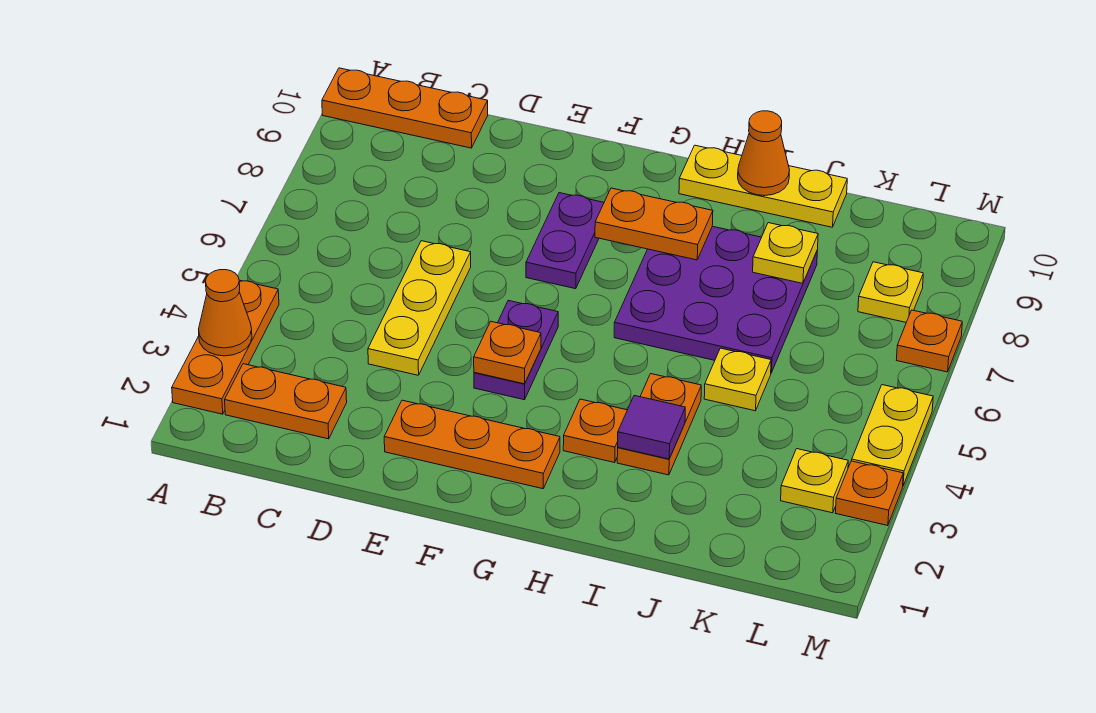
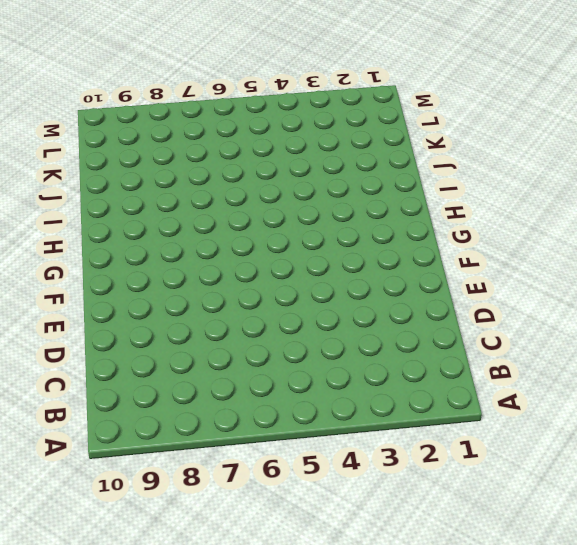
none -> orange plate A2:A4 level 1
none -> orange plate A10:C10 level 1
none -> orange plate B2:C2 level 1

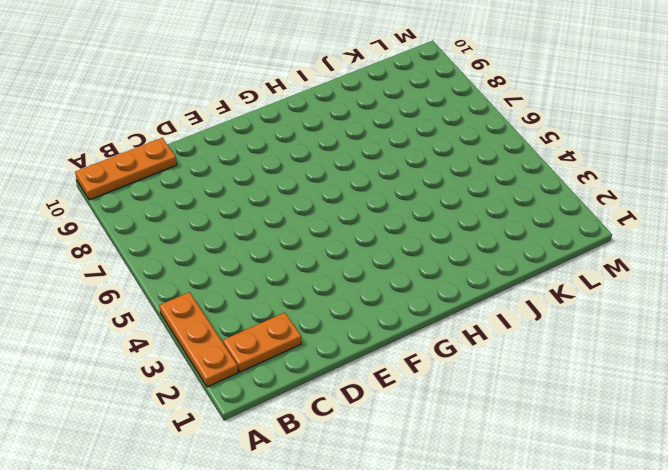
none -> yellow plate D4:D6 level 1
none -> orange plate E2:G2 level 1
none -> purple plate F4:F5 level 1

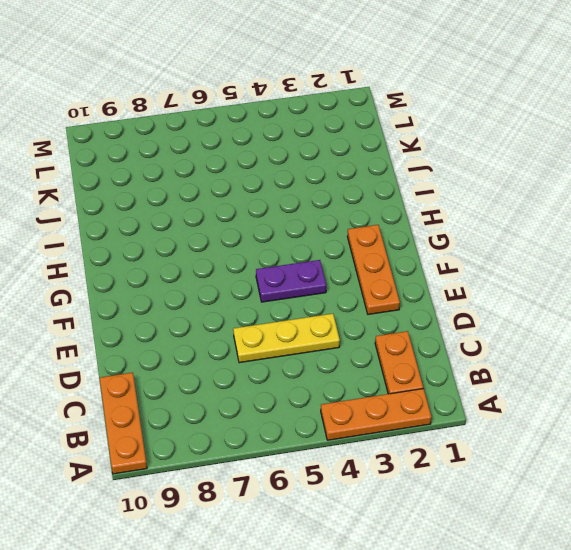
none -> purple plate F7:F8 level 1
none -> orange plate H3 level 1
none -> purple plate H6:J8 level 1

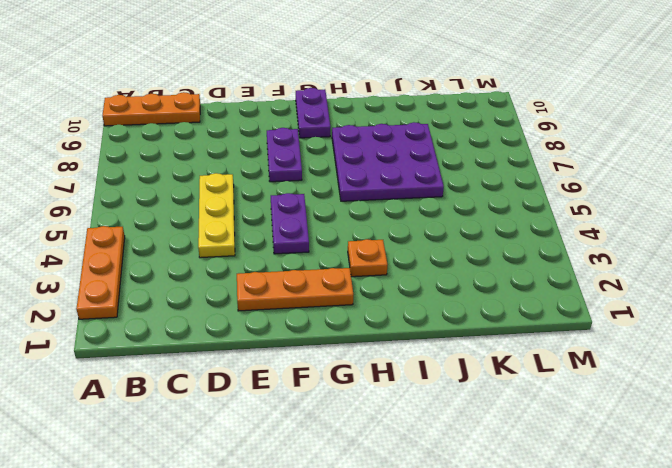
purple plate G9:G10 level 1 -> none
none -> orange plate B2:C2 level 1
none -> yellow plate H10:J10 level 1
none -> orange plate I3:I4 level 1

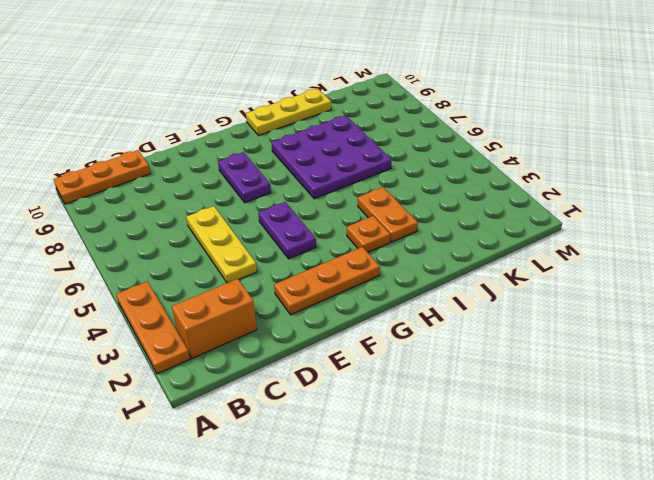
orange brick B2:C2 level 1 -> orange plate B2:C2 level 1
none -> yellow plate J5 level 1
none -> yellow plate L3 level 1
none -> yellow plate L8 level 1

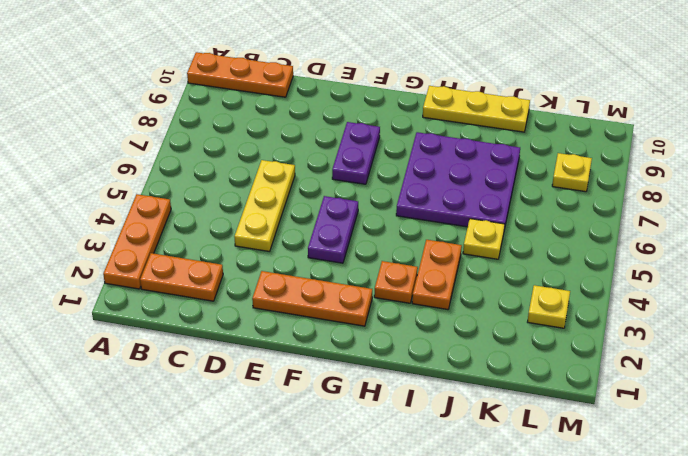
none -> orange plate M3 level 1
none -> yellow plate M4:M5 level 1
none -> orange plate M7 level 1

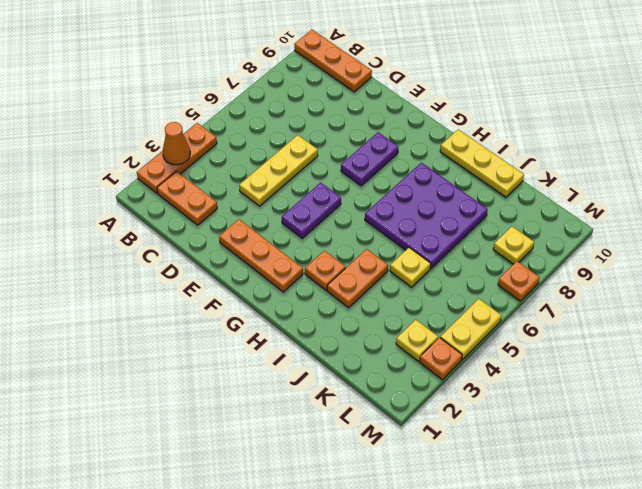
none -> orange plate F4 level 2
none -> orange plate G8:H8 level 2
none -> purple tile I3 level 2

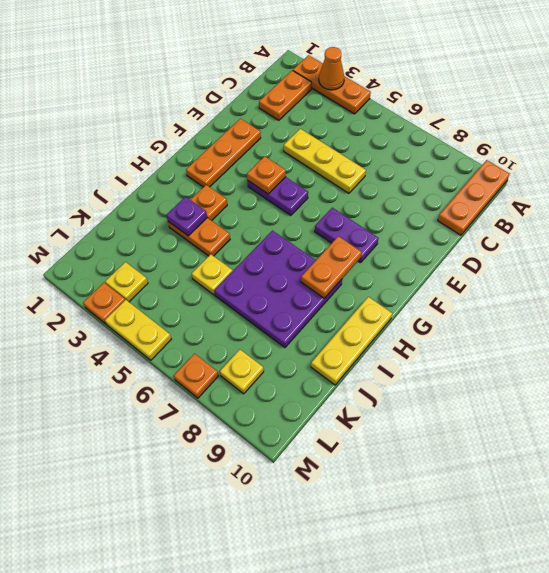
purple plate I3 level 2 -> purple tile I3 level 2
none -> orange cone I10 level 2
none -> yellow plate J8 level 2

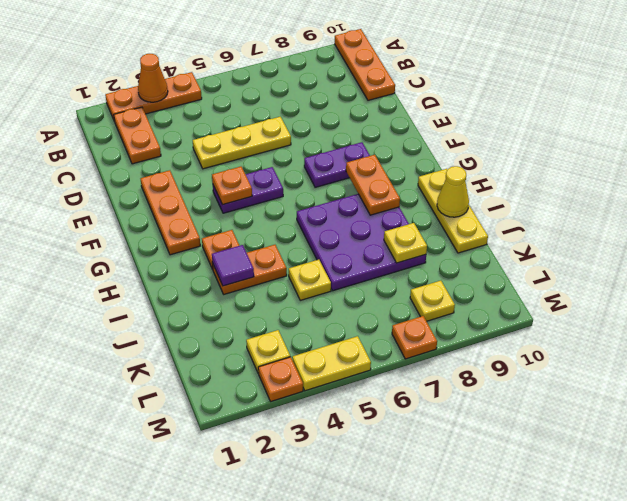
yellow cone I10 level 2 -> orange cone I10 level 2

